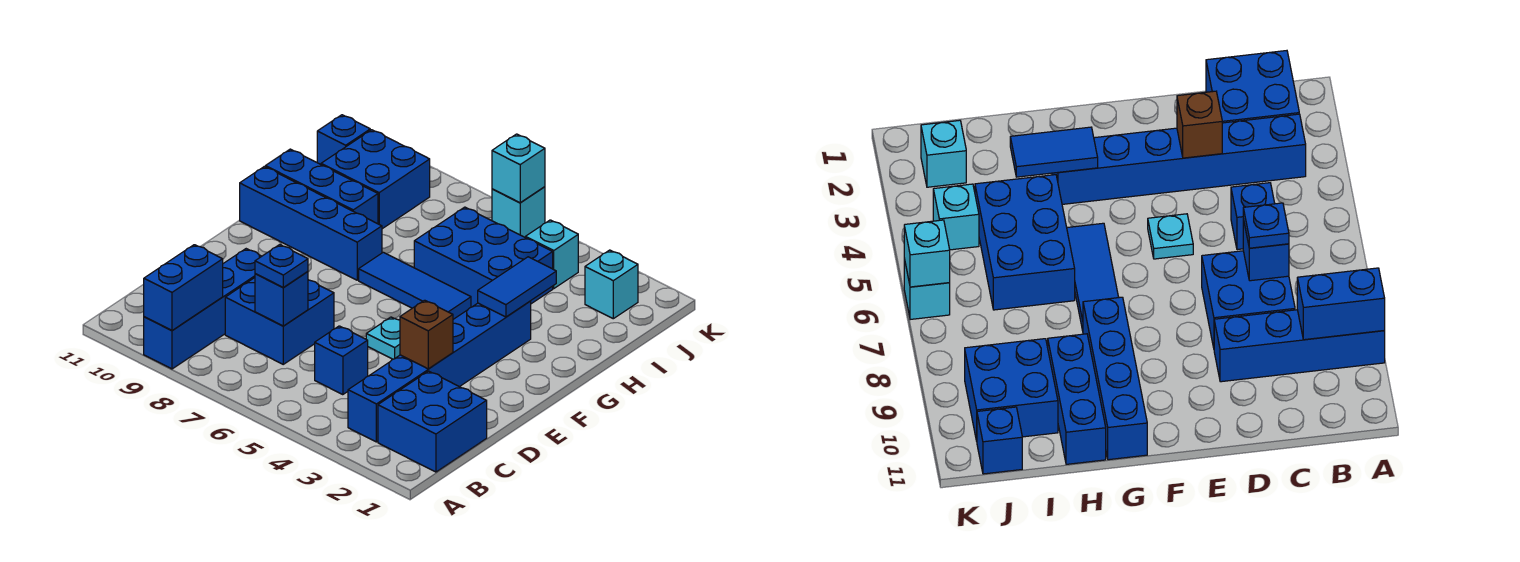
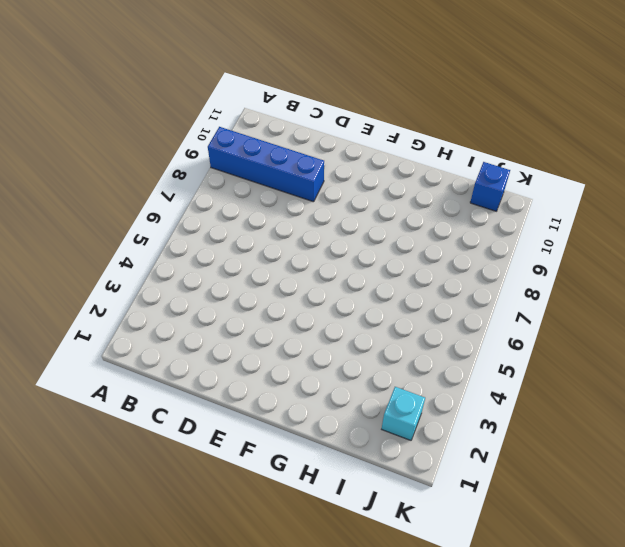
none -> blue brick B1:C2 level 1
none -> blue brick B3:G3 level 1
none -> blue brick C5 level 1

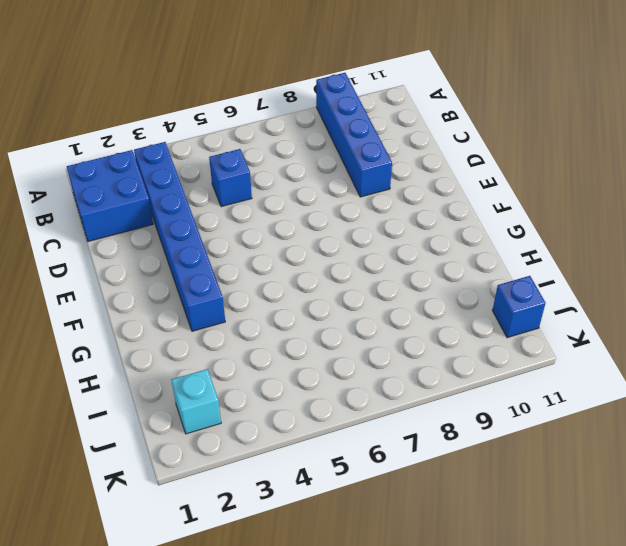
none -> blue brick C7:D8 level 1
none -> cyan plate E5 level 1
none -> blue tile G5:G7 level 1

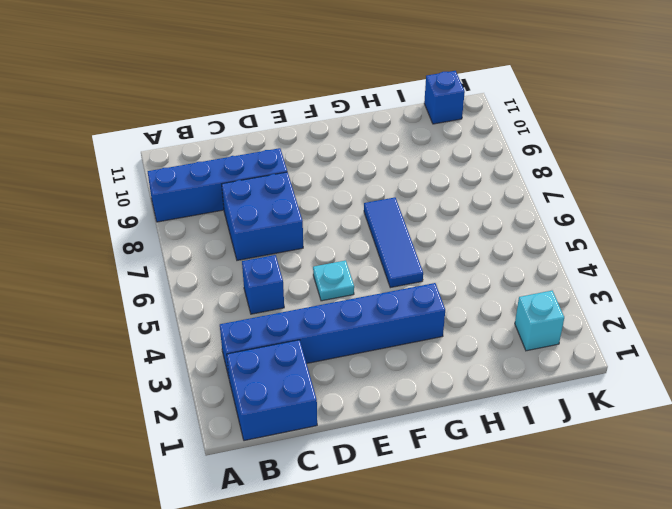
none -> blue brick G8:G11 level 1
none -> blue brick H4:I6 level 1
none -> blue brick H9:H11 level 1

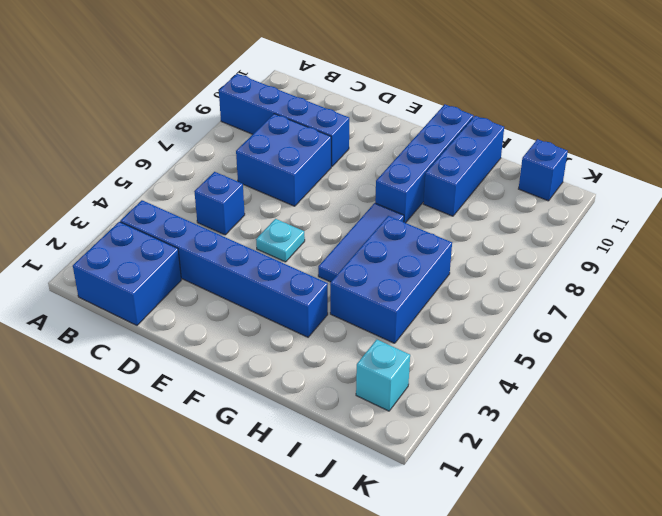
none -> blue brick I9:J10 level 1
none -> cyan brick J4 level 1
none -> cyan brick K6 level 1

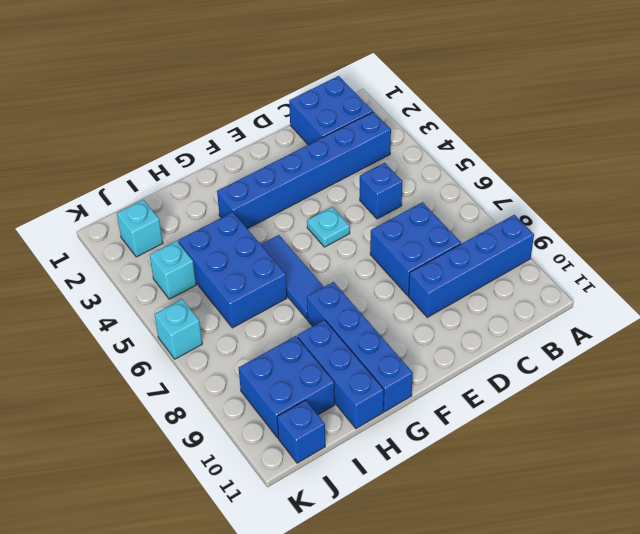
none -> blue brick A9:B9 level 2
none -> blue brick C7 level 2
none -> brown brick D3 level 2

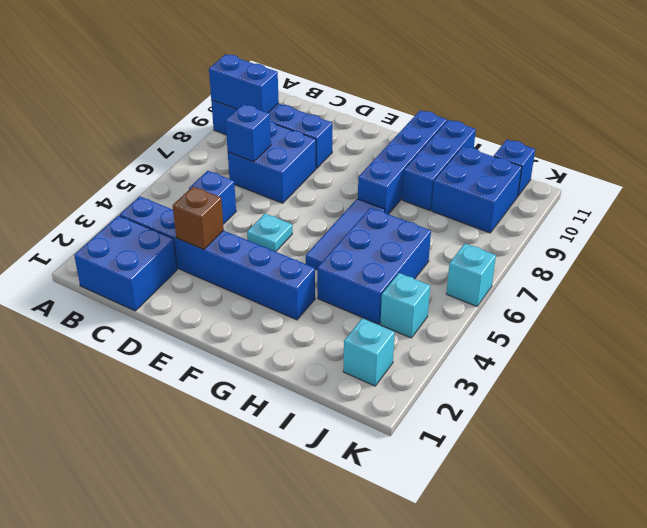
none -> blue tile G3:H3 level 2
none -> cyan brick K6 level 2
none -> blue plate C7 level 3

